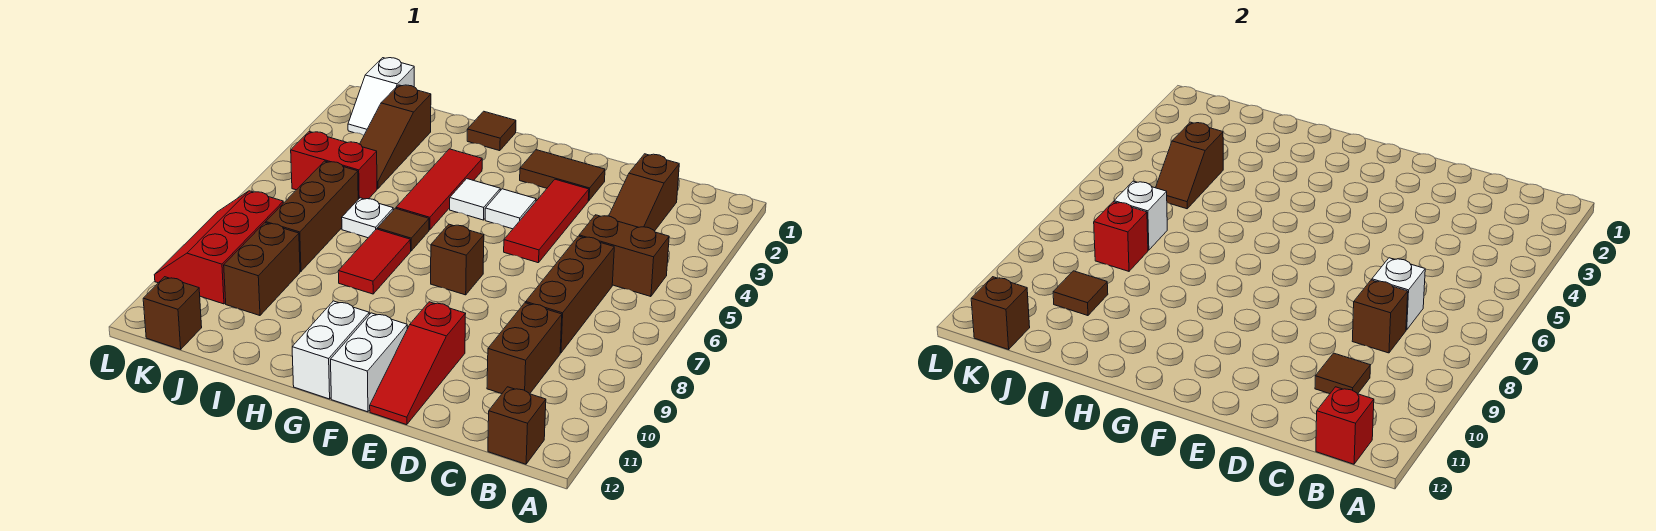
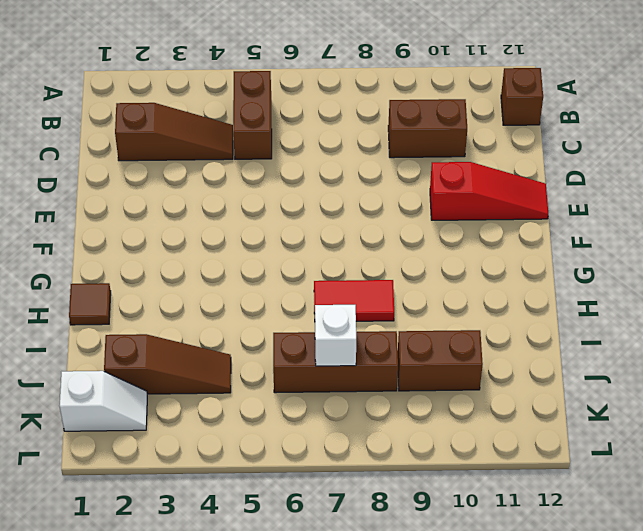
none -> brown brick C6:C8 level 1
none -> brown tile E2:F2 level 1
none -> red tile E3:E5 level 1
none -> white tile F4 level 1

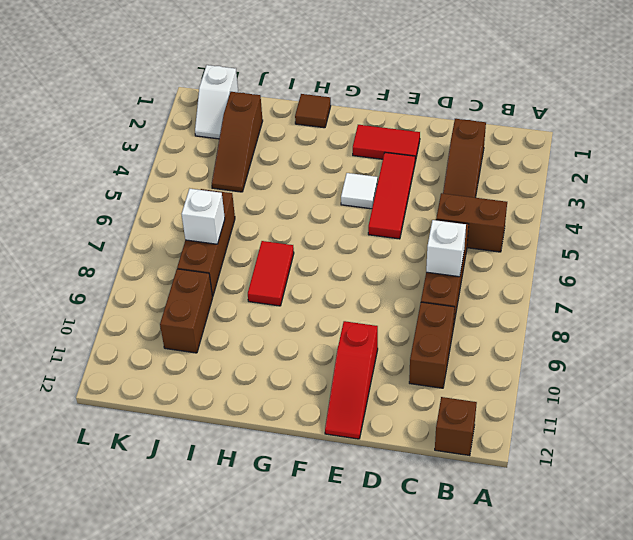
red tile E2:F2 level 1 -> brown tile E2:F2 level 1
none -> brown brick F7 level 1
none -> white brick F11:F12 level 1
none -> white tile G4 level 1
none -> white brick G11:G12 level 1

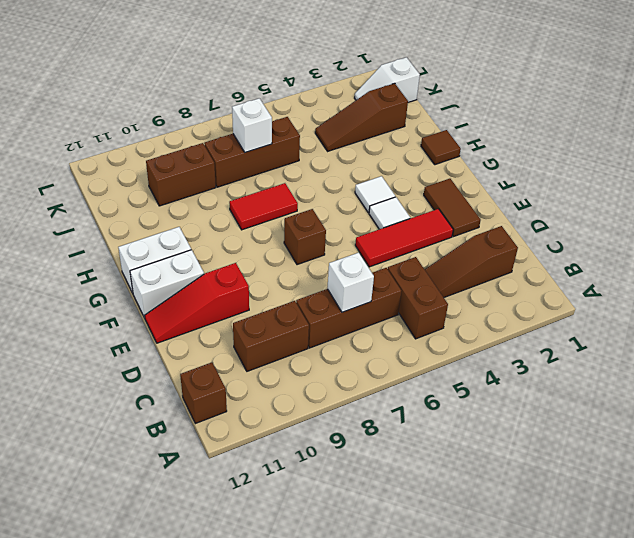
none -> red tile H3:H5 level 1
none -> brown tile H6 level 1
none -> white plate I6 level 1
none -> red brick J5:K5 level 1

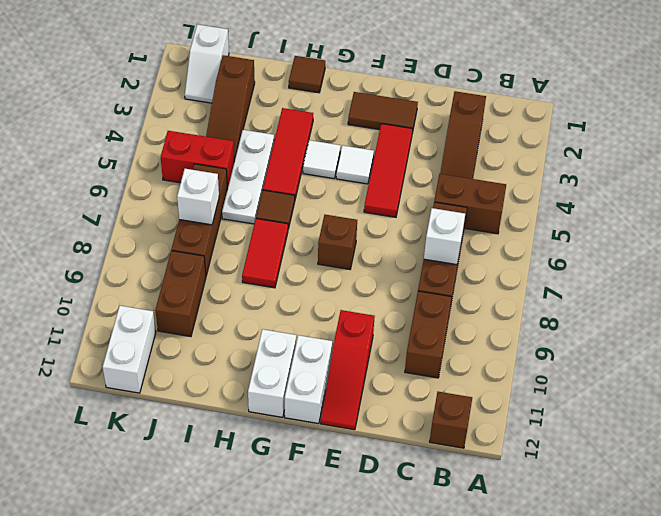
white plate I4:I6 level 1 -> white plate I6 level 1
white brick K11:K12 level 1 -> brown brick K12 level 1
none -> red slope K8:L10 level 1 top K
none -> red brick B12 level 2
none -> brown brick C8 level 2
none -> brown tile C10 level 2

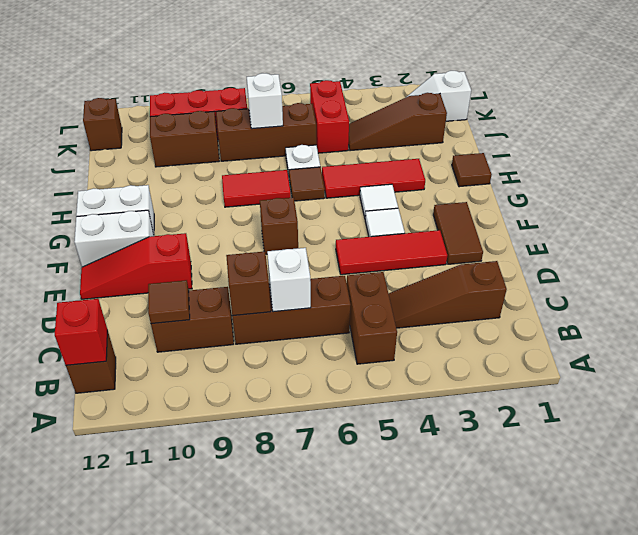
none -> brown slope J4:J5 level 2 top 4
none -> red brick J8 level 2
none -> brown tile J10 level 2
none -> brown brick K12 level 2

